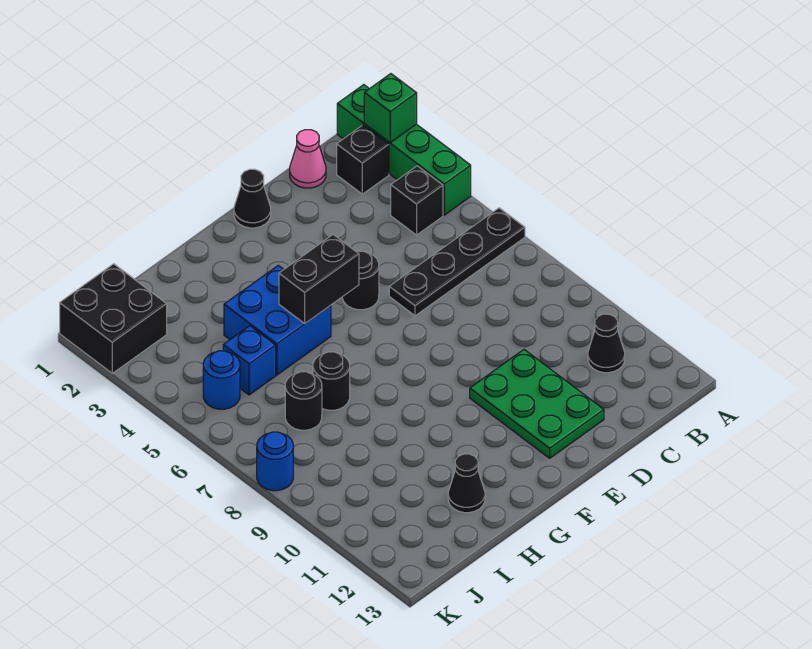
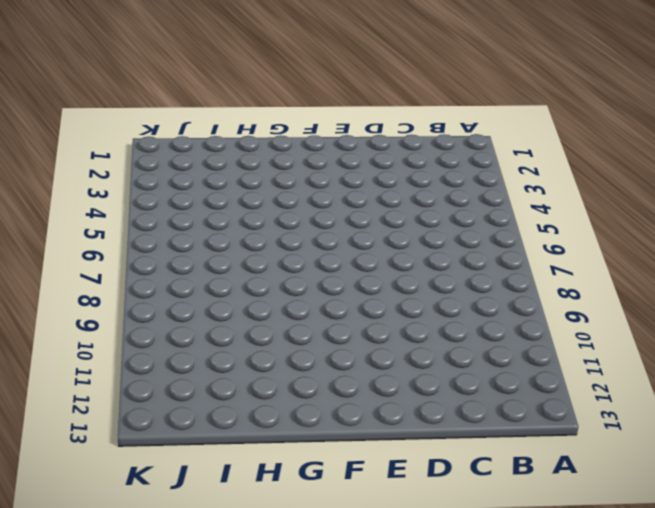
none -> green brick A1:A4 level 1
none -> black plate A6:D6 level 1
none -> black brick B2 level 1

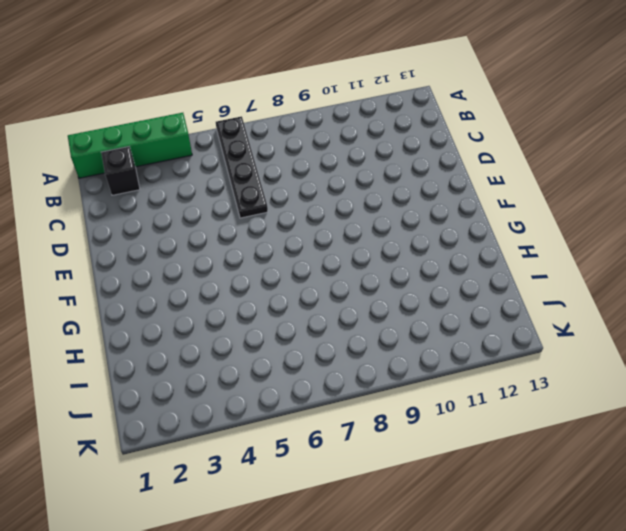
none -> black brick B4 level 1
none -> black cone B11 level 1
none -> pink cone C1 level 1

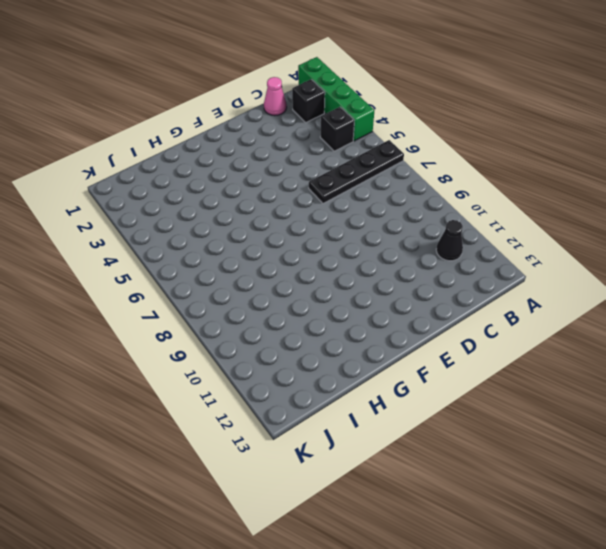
none -> green plate D10:E12 level 1
none -> black cone E1 level 1
none -> black round brick E5 level 1

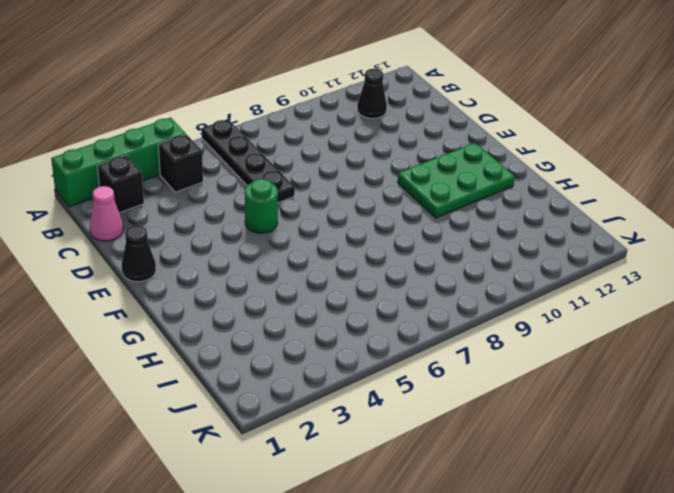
green round brick E5 level 1 -> black round brick E5 level 1
green plate F10:G12 level 1 -> green plate D10:E12 level 1
none -> blue brick G4:H5 level 1
none -> black round brick H7 level 1
none -> black cone H12 level 1

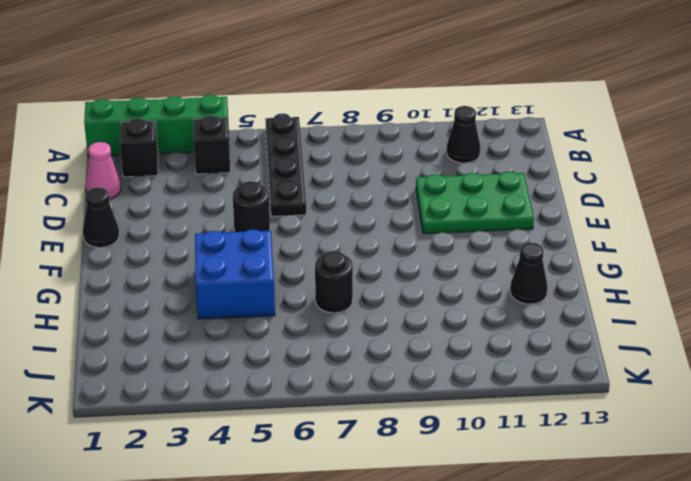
none -> blue brick I5 level 1
none -> black round brick I7 level 1
none -> black brick J1:K2 level 1

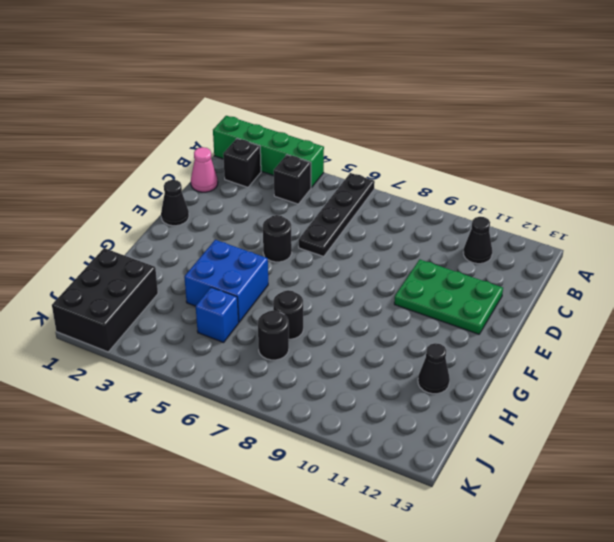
black brick I1:K2 level 1 -> black brick J1:K2 level 1
none -> blue round brick J5 level 1
none -> blue round brick K8 level 1
none -> green brick A2 level 2

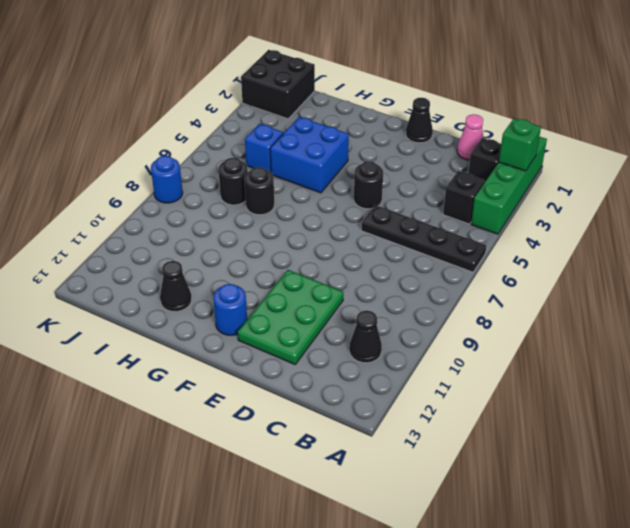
blue round brick F12 level 1 -> blue round brick J5 level 1
none -> black brick F5:G5 level 2

